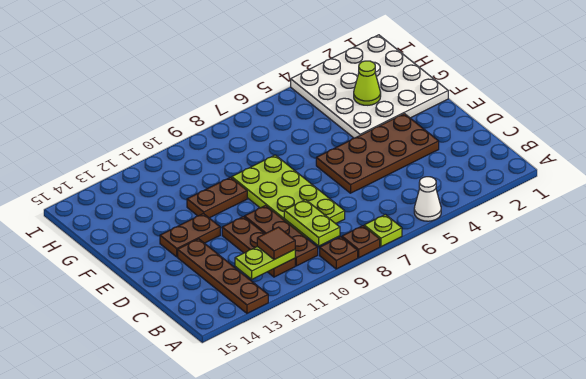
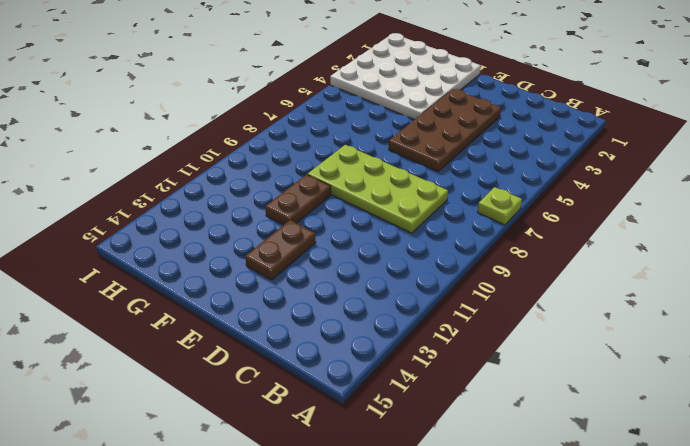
none -> white cone A5 level 1
none -> brown plate A8 level 1
none -> brown plate A9 level 1

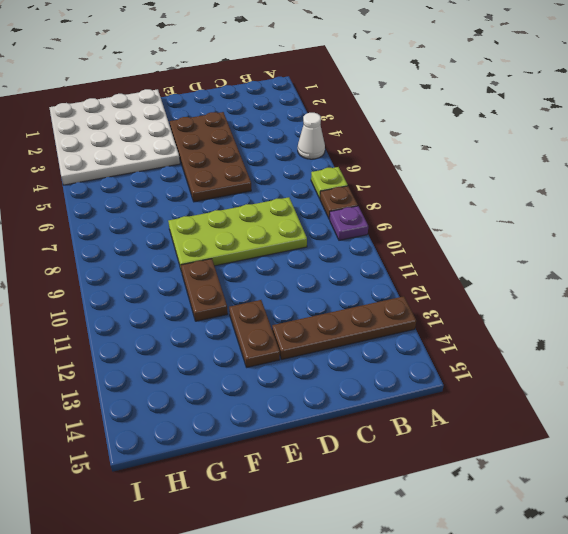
purple plate A9 level 1 -> brown plate A9 level 1
none -> brown plate B10:D10 level 1
none -> brown plate B11:D11 level 1
none -> lime plate B9:C9 level 2

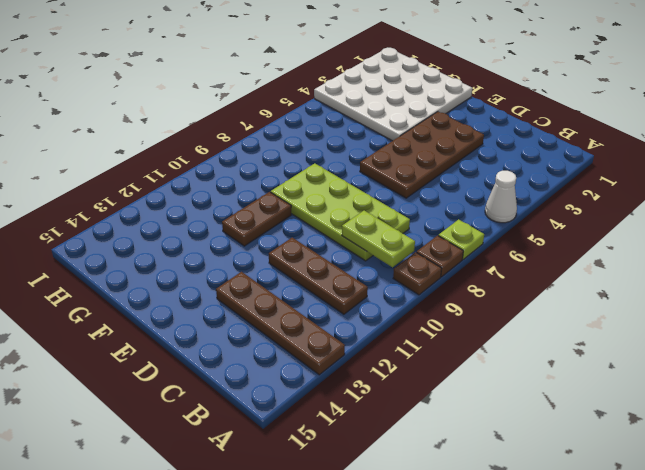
none -> brown plate B10:D10 level 1
none -> brown plate E12:E13 level 1
none -> lime plate B11:B12 level 2

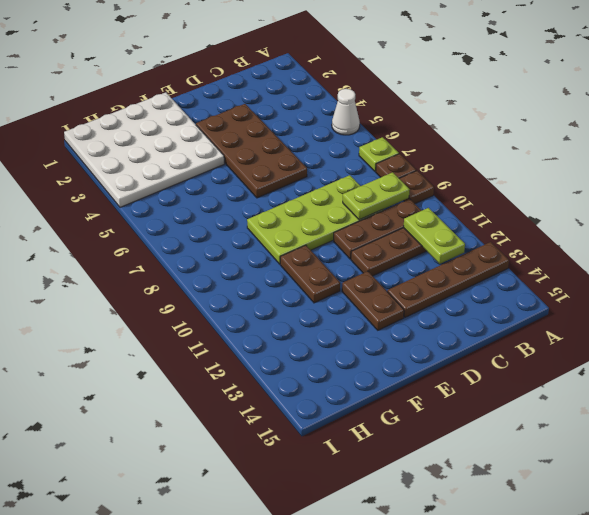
none -> lime cone G3 level 2
none -> brown tile B11 level 3

